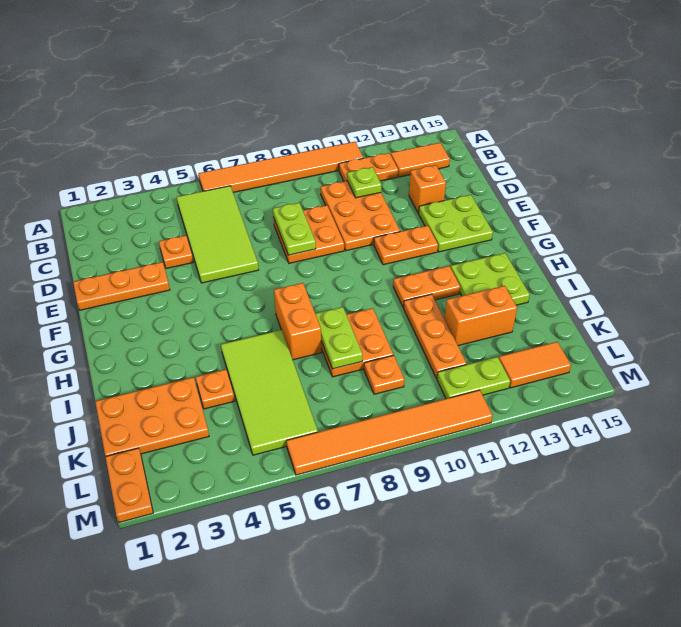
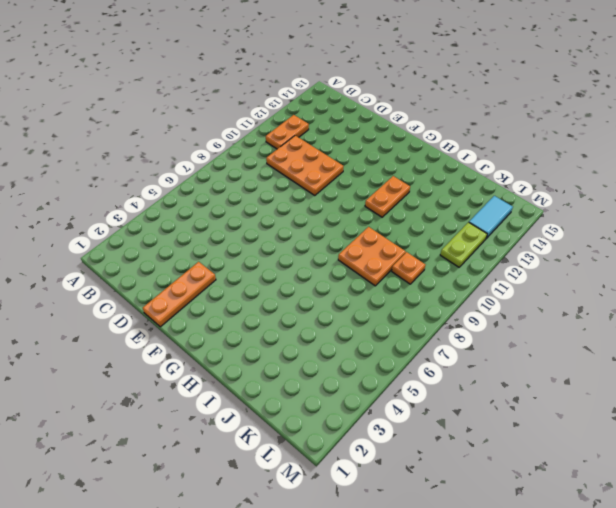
cyan tile L13:L14 level 1 -> orange tile L13:L14 level 1
none -> orange tile A6:A11 level 1
none -> lime tile B5:E6 level 1
none -> orange tile B13:B14 level 1

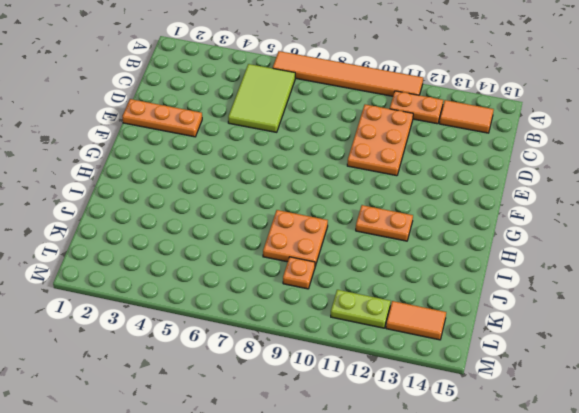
lime tile B5:D6 level 1 -> lime tile B5:E6 level 1
none -> orange plate D4 level 1
none -> orange plate D8:E9 level 1
none -> orange brick D13 level 1

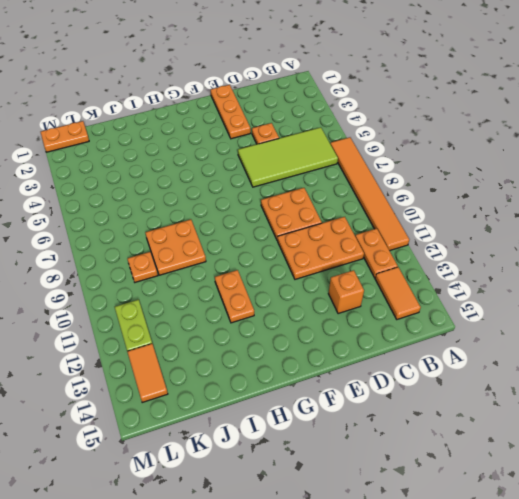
none -> lime plate E13:F14 level 1
none -> orange plate F11:F12 level 1
none -> orange brick H7:I7 level 1

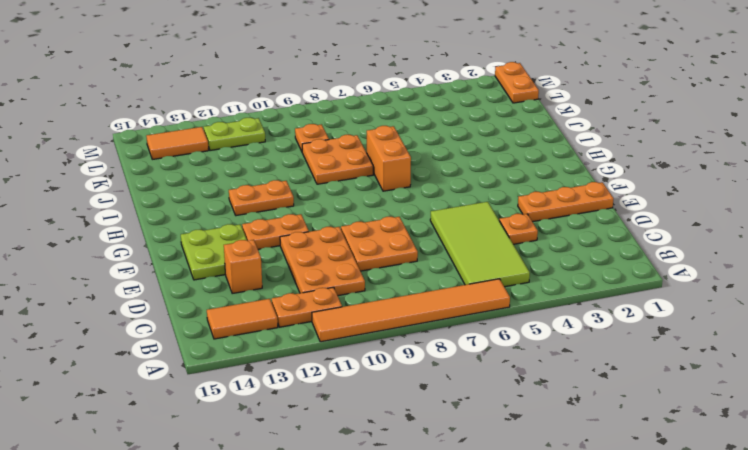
none -> lime plate H13:I14 level 1
none -> lime tile I5:L6 level 1
none -> orange plate I11:K11 level 1

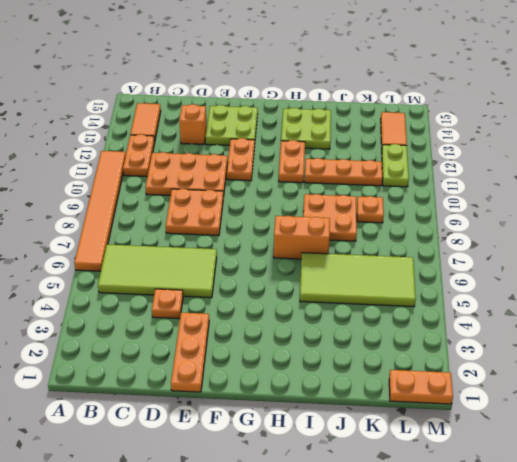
none -> orange plate J1:K3 level 1
none -> orange plate J4 level 1
none -> orange brick J12:J13 level 1

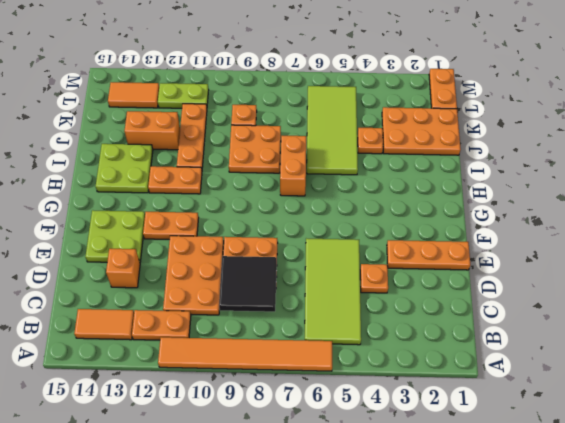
black tile C8:D9 level 2 -> lime plate D8:E8 level 2
none -> orange tile M6:M11 level 1
none -> lime plate C11 level 2
none -> lime plate I8:J8 level 2

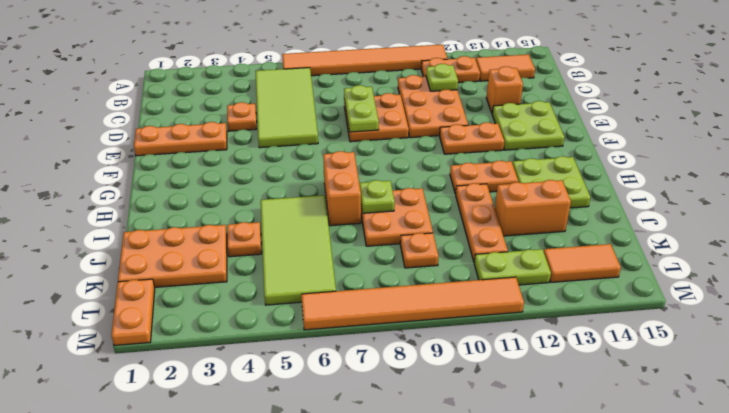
lime plate I8 level 2 -> lime plate I8:J8 level 2

